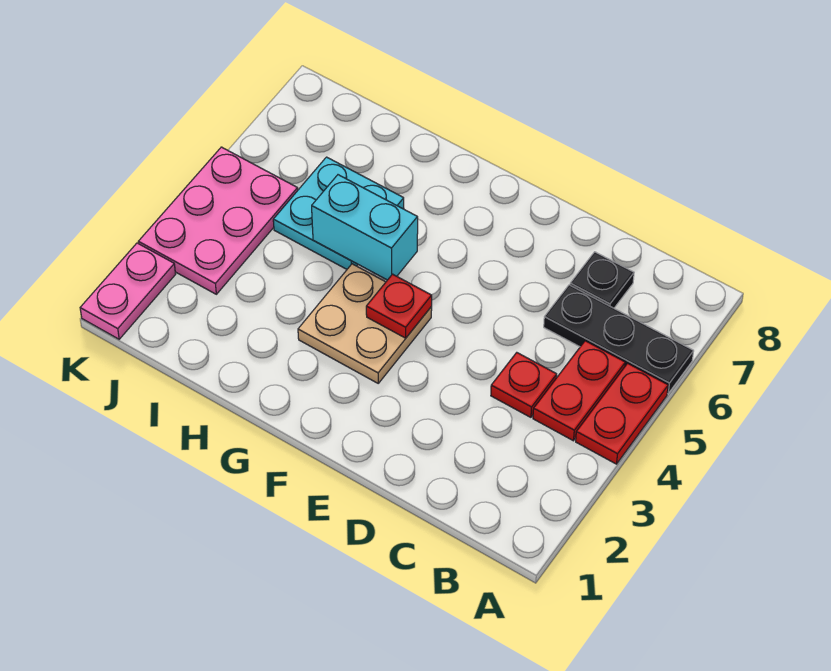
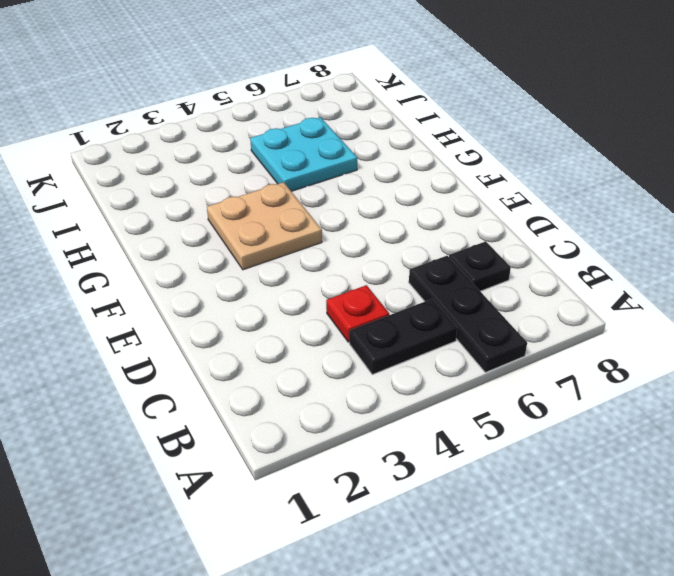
black plate B4:B5 level 1 -> red plate B4:B5 level 1
none -> red plate A4:A5 level 1
none -> pink plate J3:K5 level 1

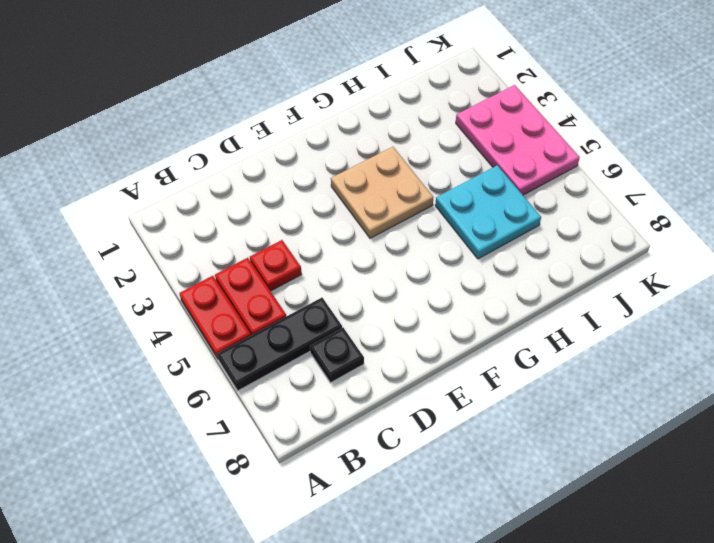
none -> pink plate K1:K2 level 1
none -> red plate F4 level 2

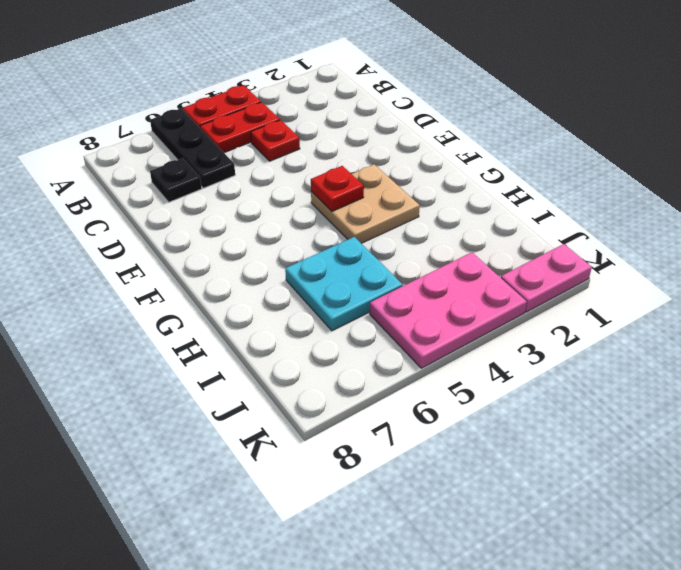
none -> cyan brick G5:H5 level 2

